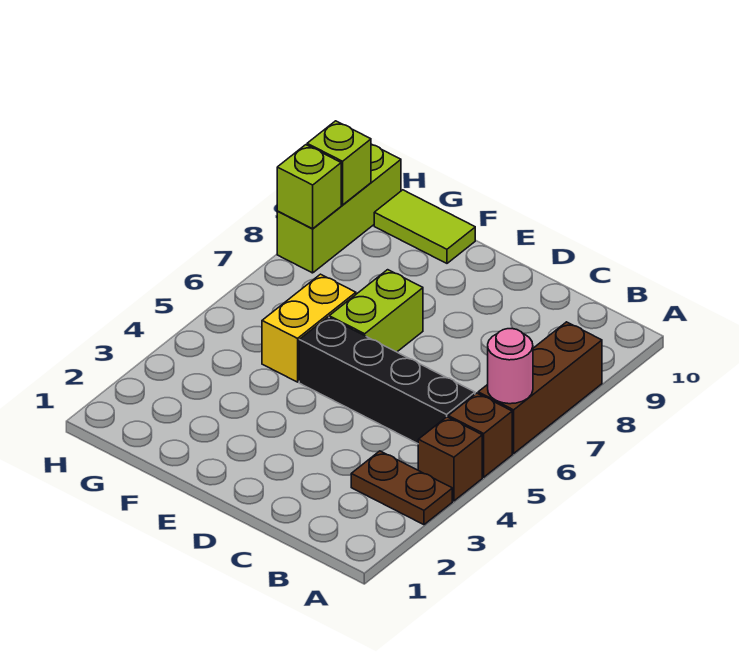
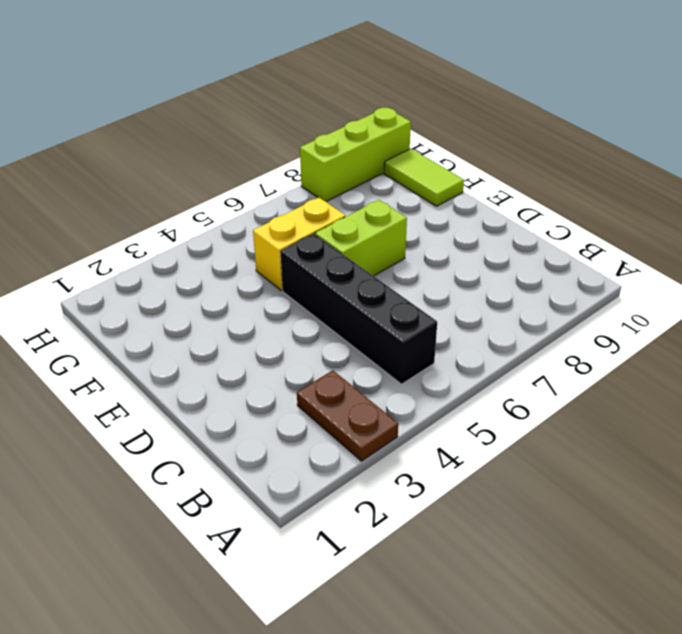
none -> brown brick A4 level 1
none -> brown brick A5 level 1
none -> brown brick A6:A8 level 1

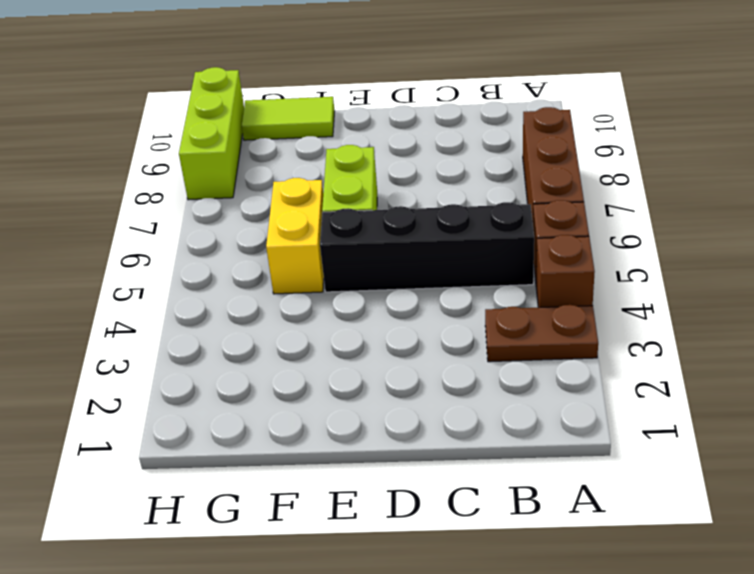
none -> pink round brick A6 level 2
none -> lime brick H8 level 2
none -> lime brick H9 level 2

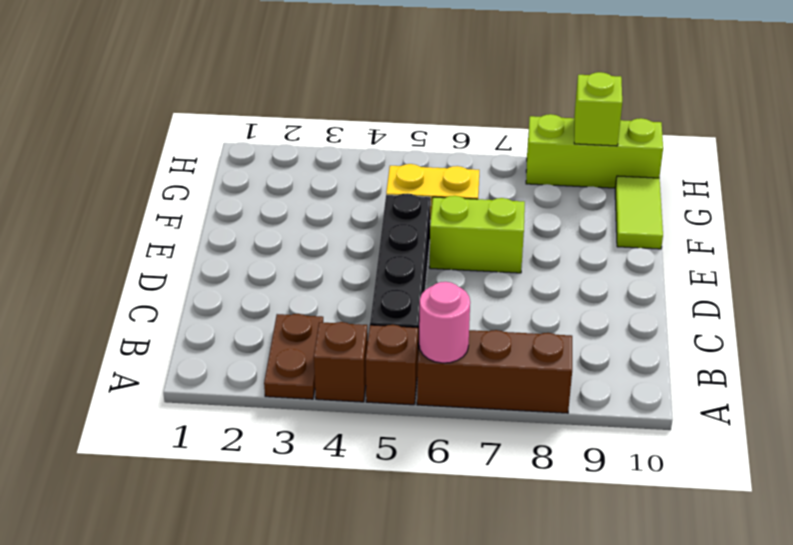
none -> lime brick H8 level 2

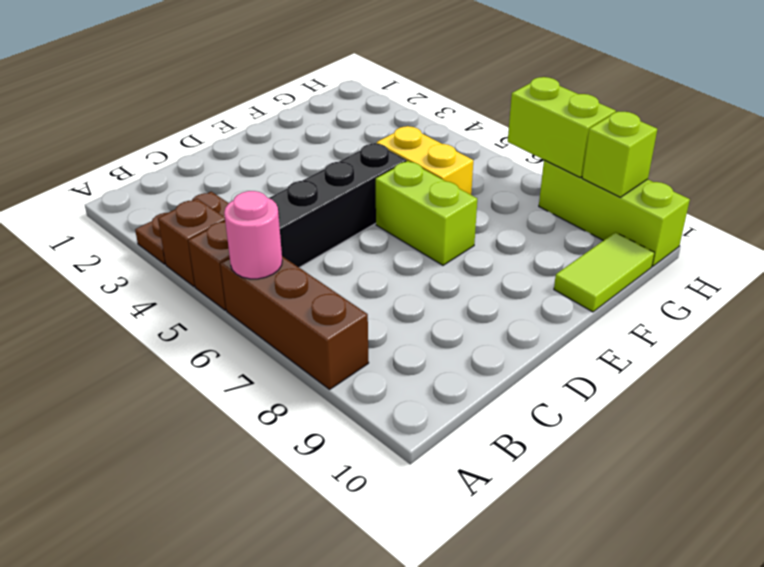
lime brick H7:H8 level 2 -> lime brick H8 level 2

